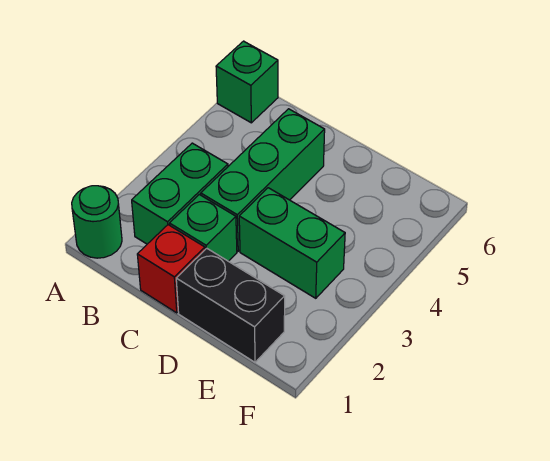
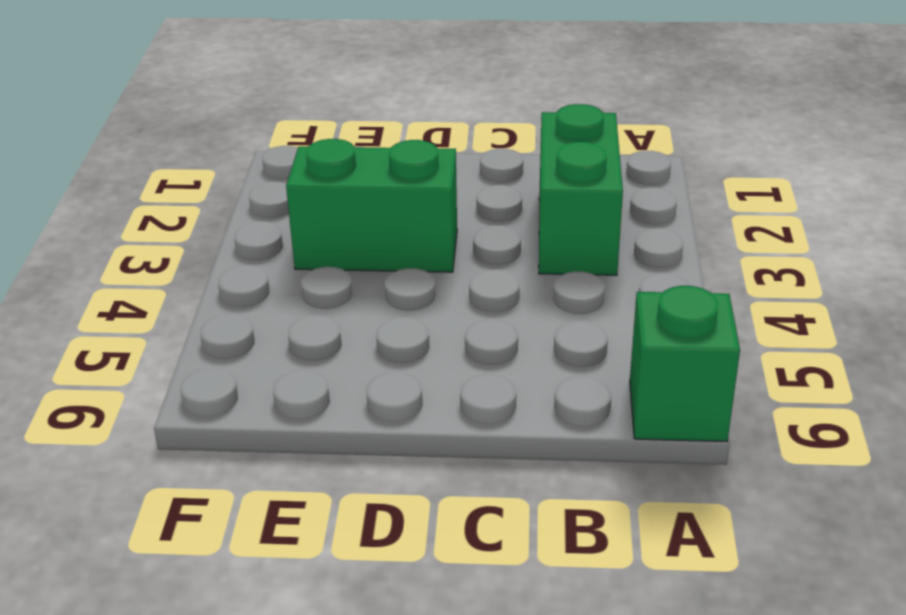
none -> green round brick A1 level 1
none -> red brick C1 level 1

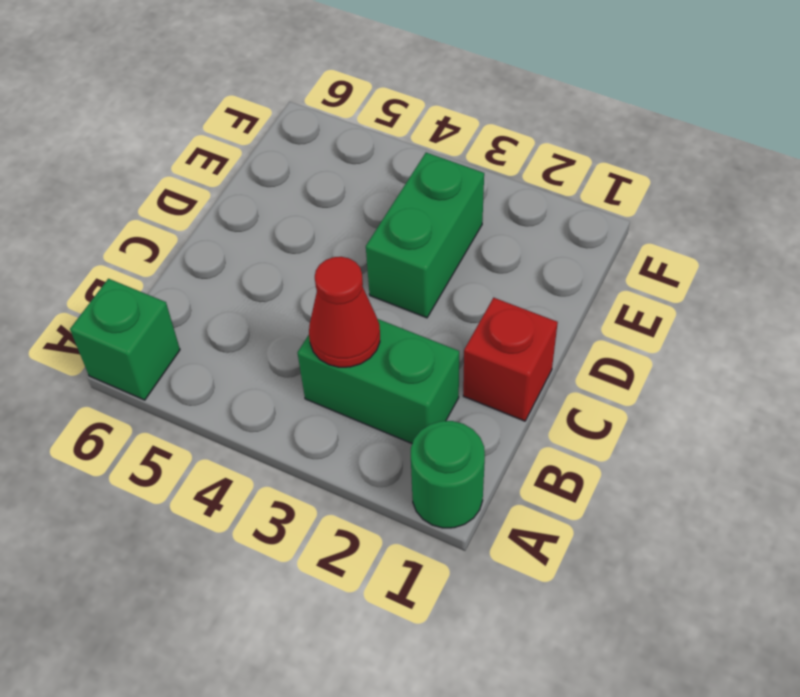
red cone B3 level 2 -> none
none -> green brick C2 level 1
none -> green brick C3:C5 level 1

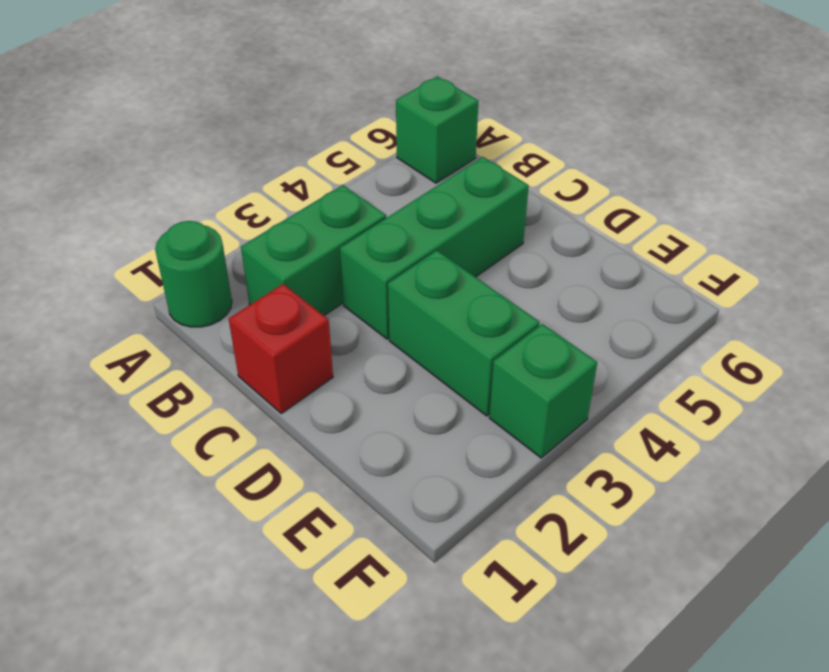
green brick F3 level 1 -> green brick C2 level 1
none -> black brick D1:E1 level 1

